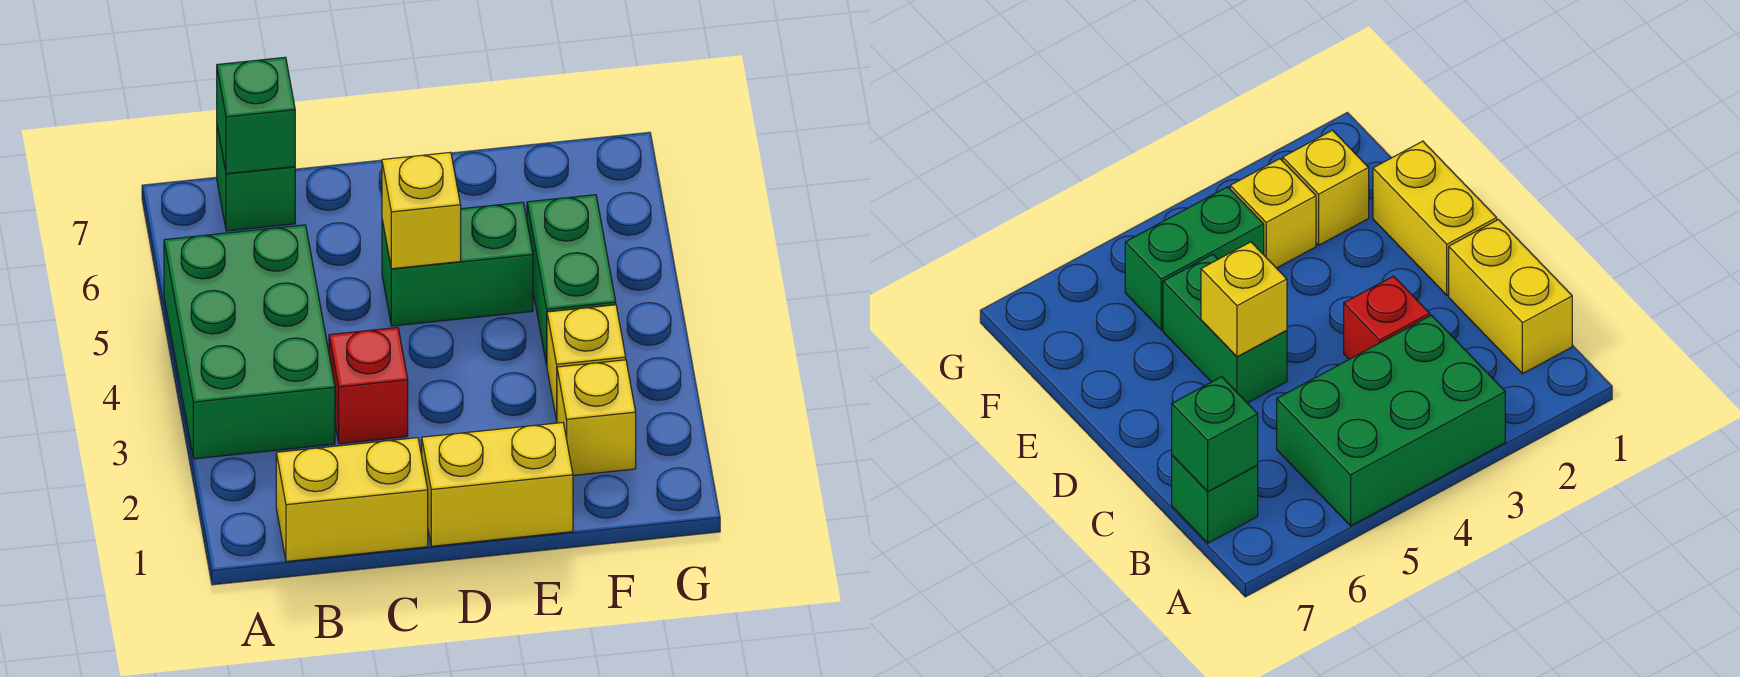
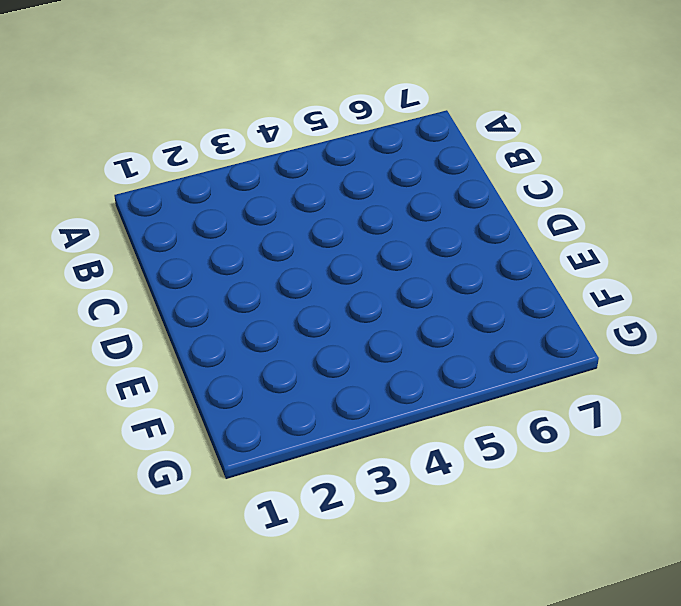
none -> green brick A3:B5 level 1
none -> yellow brick B1:C1 level 1

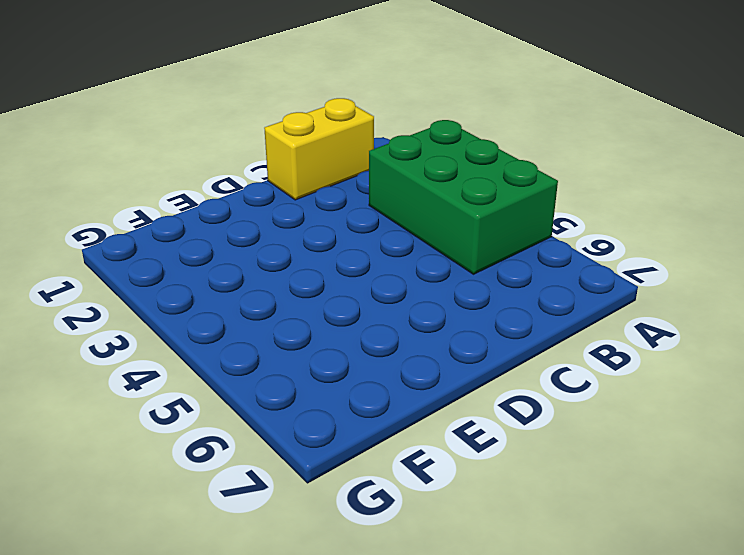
none -> green brick B7 level 1
none -> red brick C3 level 1

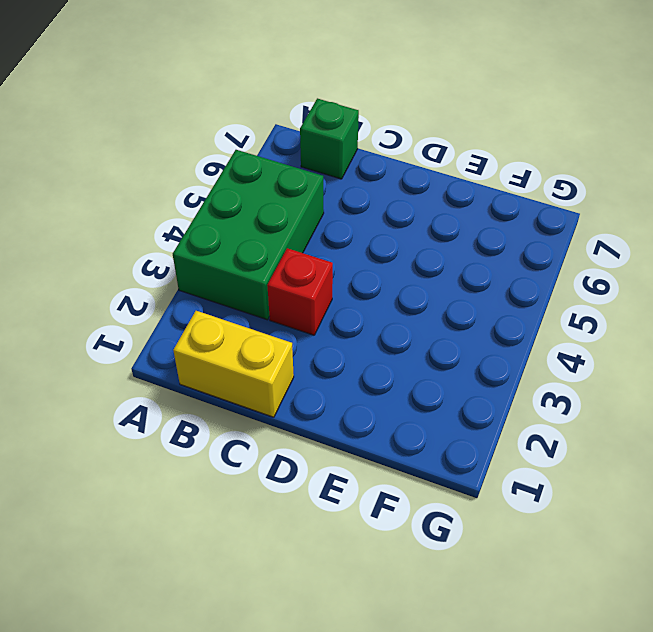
none -> yellow brick D1:E1 level 1
none -> green brick D5:E5 level 1

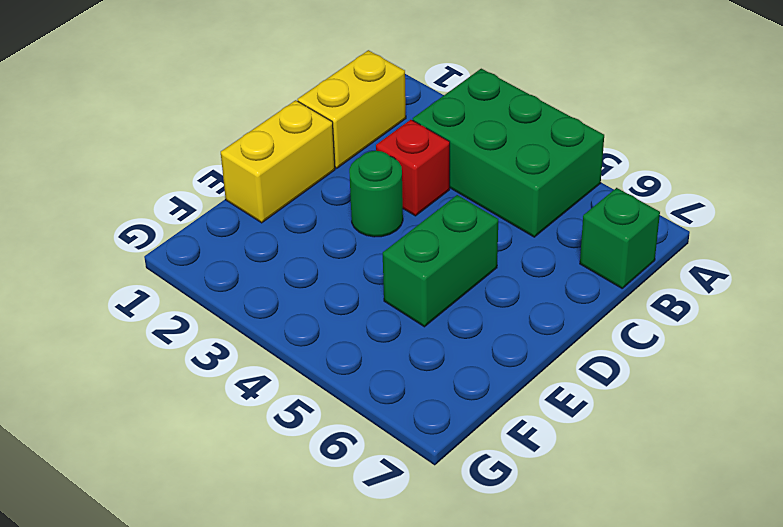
green round brick D3 level 1 -> none
none -> yellow brick F2 level 1
none -> yellow brick F3 level 1

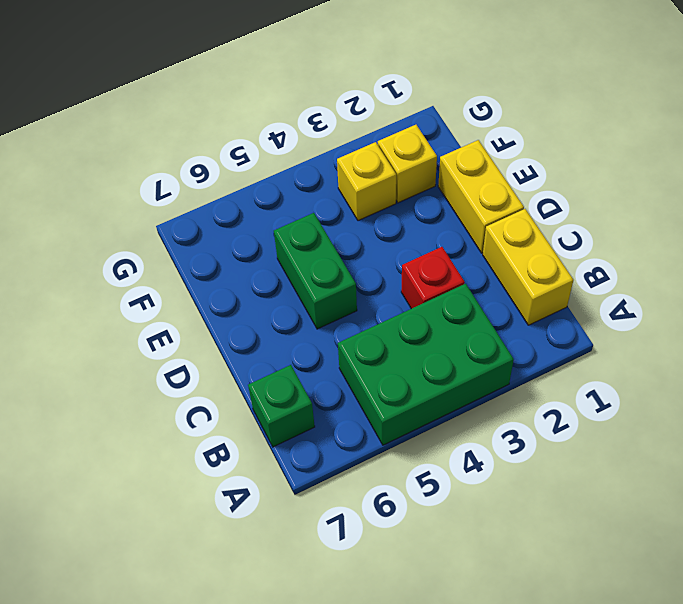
none -> green brick F4:F5 level 1
none -> green brick B7 level 2

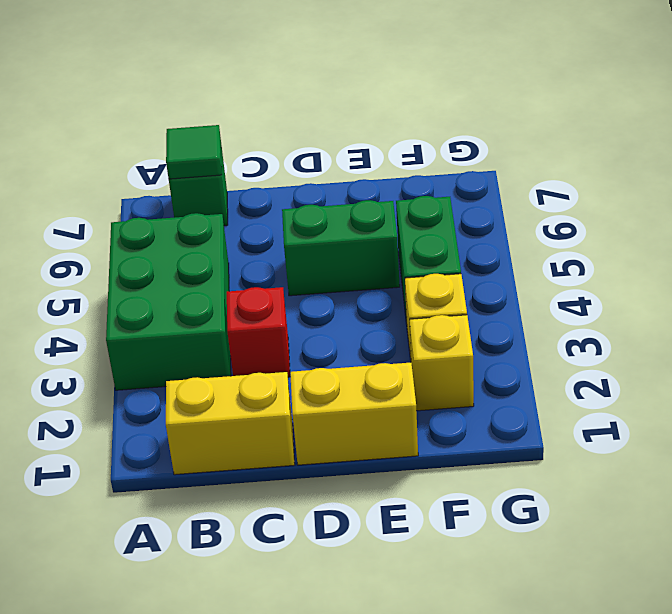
green tile B7 level 2 -> green brick B7 level 2
none -> yellow brick D5 level 2

